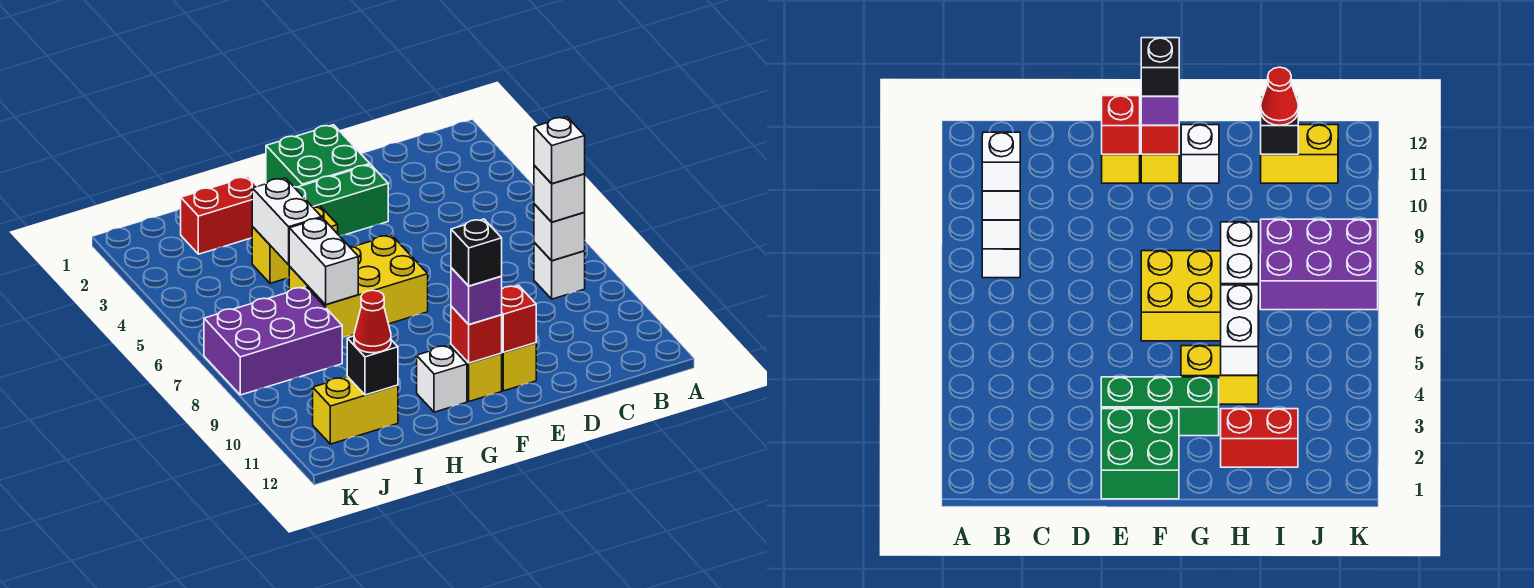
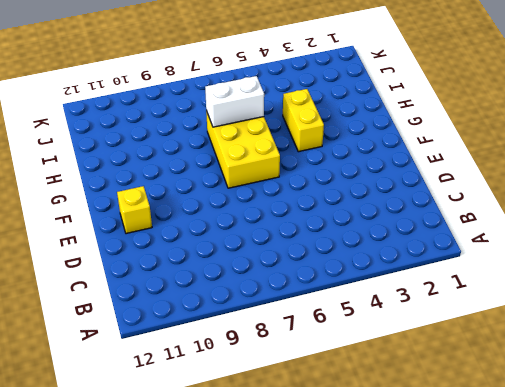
none -> white brick B8 level 1
none -> green brick E1:F2 level 1
none -> green brick E3:G3 level 1

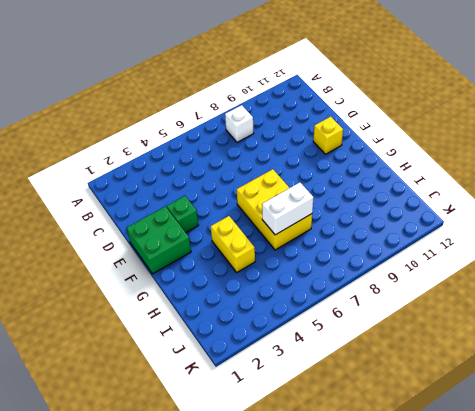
green brick E3 level 1 -> green brick E3:G3 level 1
none -> yellow brick F11 level 1
none -> white brick G11 level 1
none -> red brick H2:I2 level 1

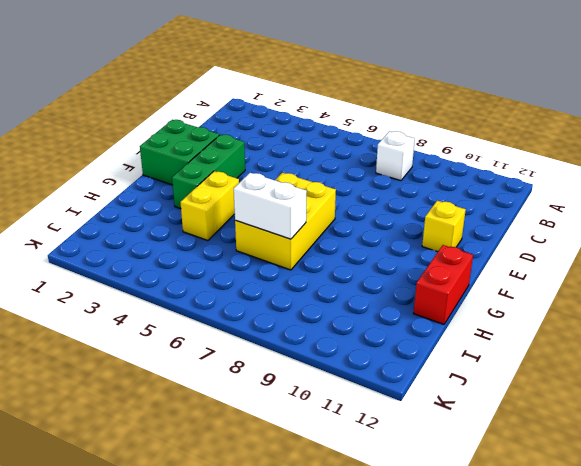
red brick G12:H12 level 1 -> red brick H2:I2 level 1
none -> yellow brick F11 level 1
none -> white brick G11 level 1
none -> purple brick I7:K8 level 1

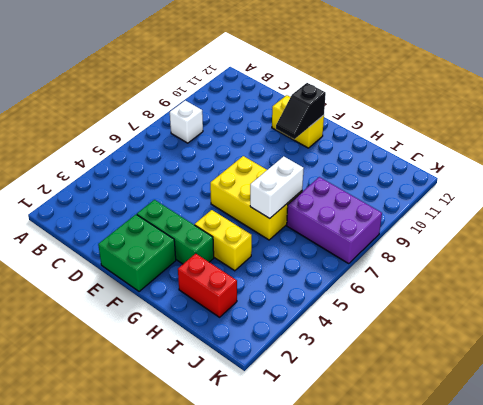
black slope F10:F11 level 2 top 11 -> red brick F11 level 2
none -> white brick G11 level 1
none -> yellow brick I11:J11 level 1
none -> white brick B8 level 2

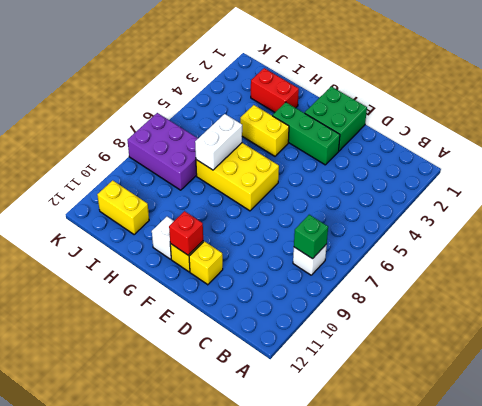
green brick B8 level 2 -> white brick B8 level 2
none -> red brick E11 level 2
none -> white brick H4:H5 level 2
none -> black brick I11 level 2

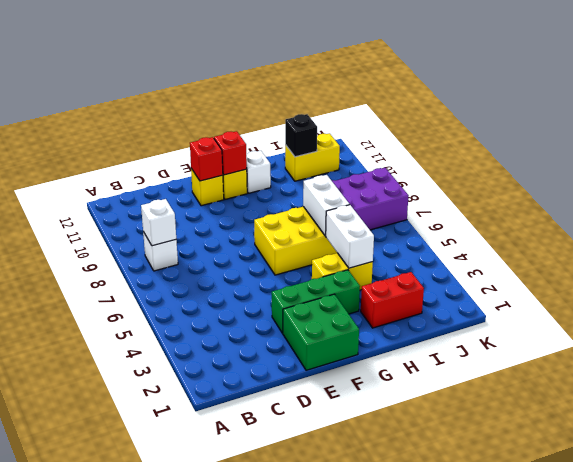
none -> white brick B8 level 3
none -> purple brick F11 level 3
none -> red cone I11 level 3

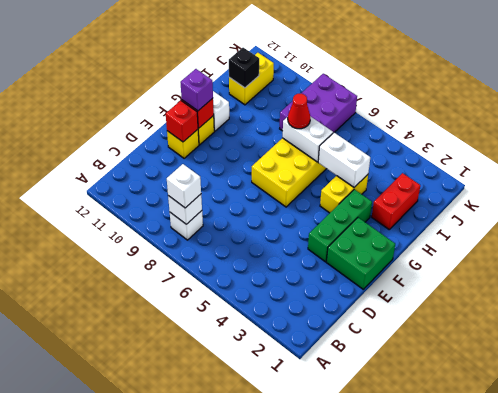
red cone H7 level 3 -> red cone I11 level 3
none -> white brick B8 level 4
none -> black brick F11 level 4

